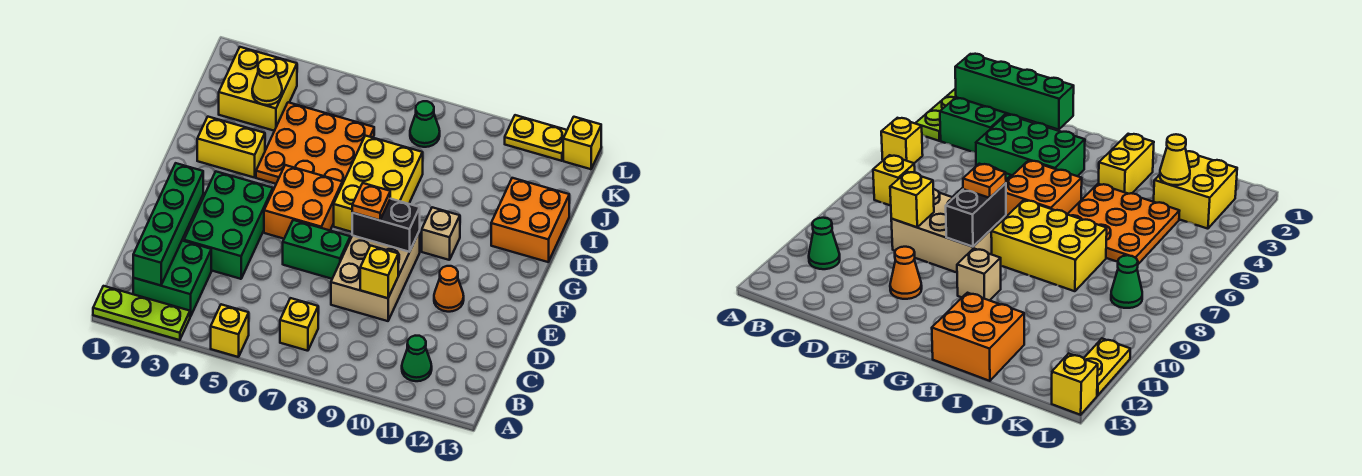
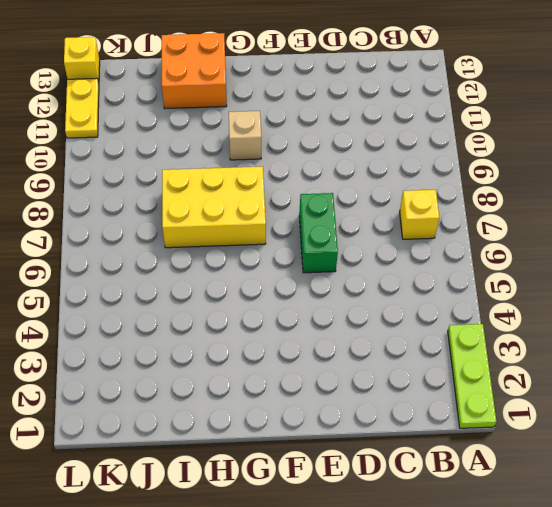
none -> yellow brick A5 level 1
none -> green brick B2:C3 level 1
none -> green cone B11 level 1

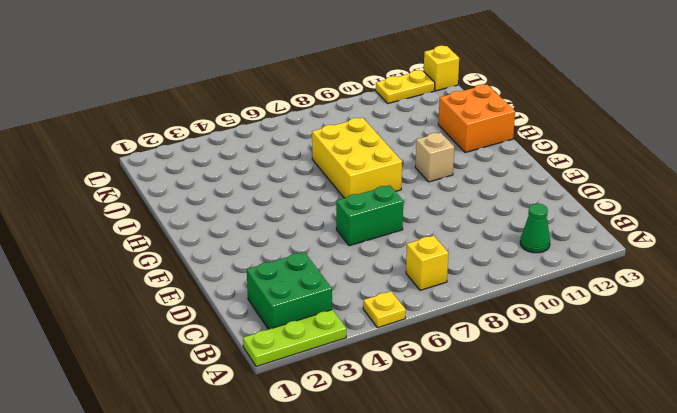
yellow plate A5 level 1 -> yellow brick A5 level 1
none -> green brick D3:F4 level 1
none -> tan brick D8:F9 level 1
none -> orange cone E11 level 1

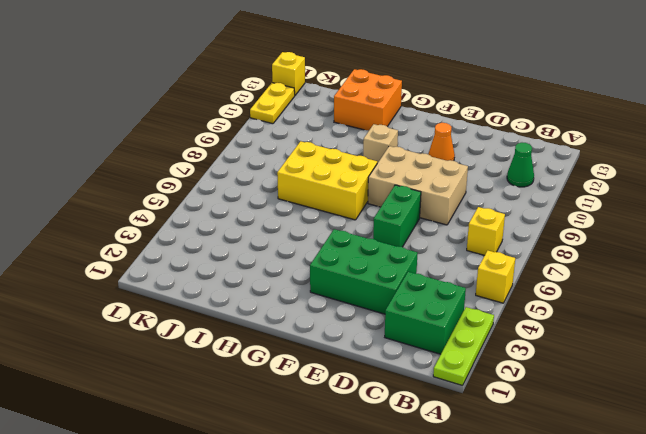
none -> orange brick F5:G6 level 1
none -> yellow brick H2:H3 level 1
none -> orange plate H4:J6 level 1

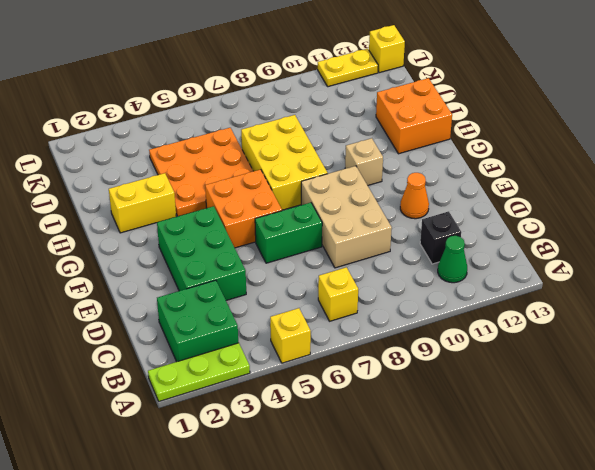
black brick C11 level 1 -> none
none -> yellow brick J2:K3 level 1
none -> green cone K8 level 1
none -> green brick B2:E2 level 2

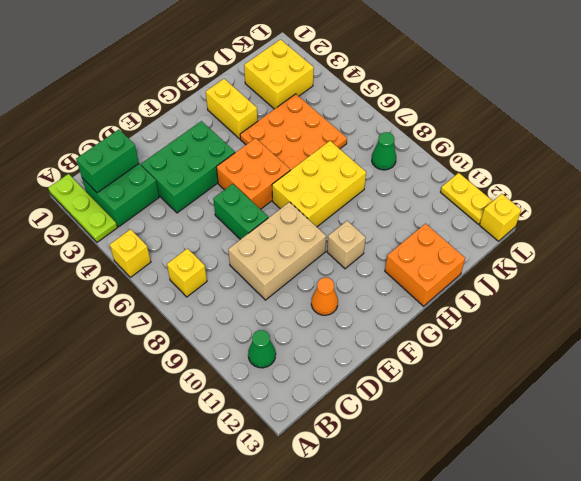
green brick B2:C2 level 2 -> green brick B2:E2 level 2
none -> yellow brick D9 level 2
none -> black brick F8:F9 level 2
none -> yellow cone J3 level 2

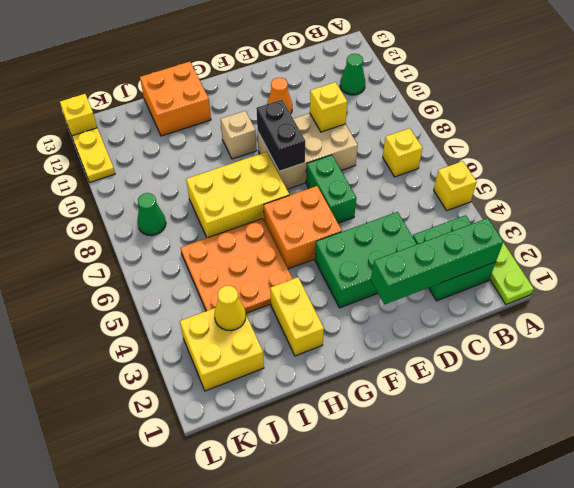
none -> orange plate F8 level 3

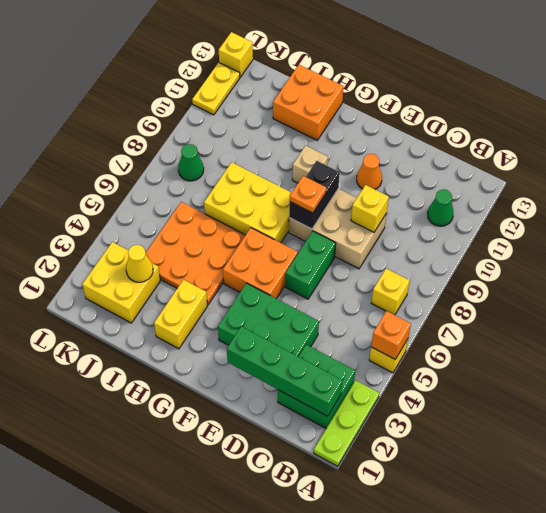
orange brick A5 level 2 -> none

